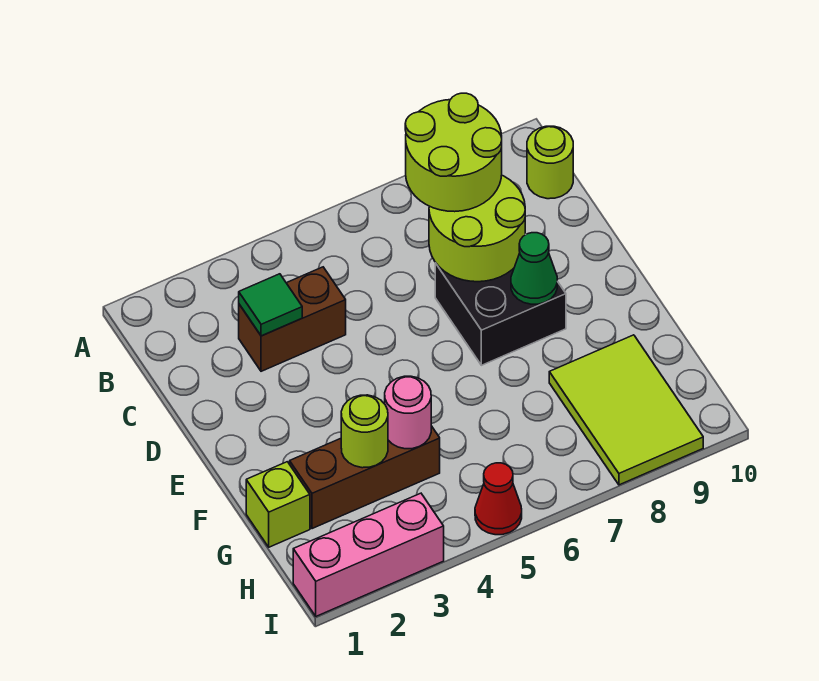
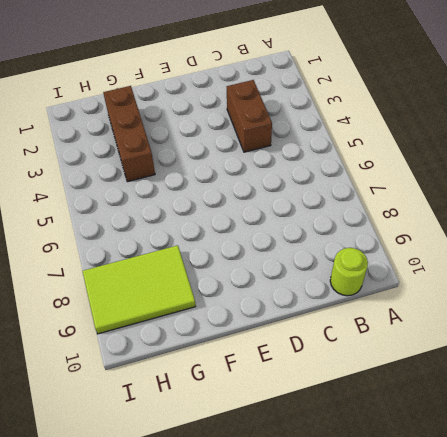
none -> black brick D7:E8 level 1
none -> lime brick G1 level 1
none -> pink brick I1:I3 level 1

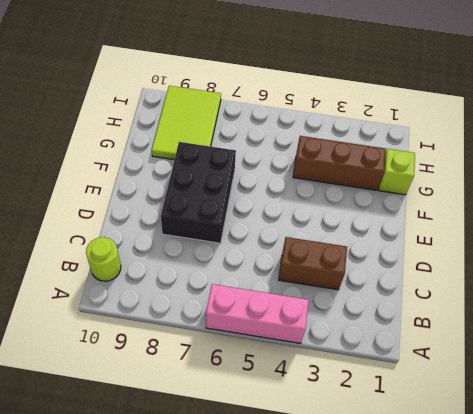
pink brick A4:A6 level 1 -> pink brick I1:I3 level 1
black brick D7:F8 level 1 -> black brick D7:E8 level 1
none -> red cone I5 level 1
none -> green tile C3 level 2
none -> lime round brick C7:D8 level 2

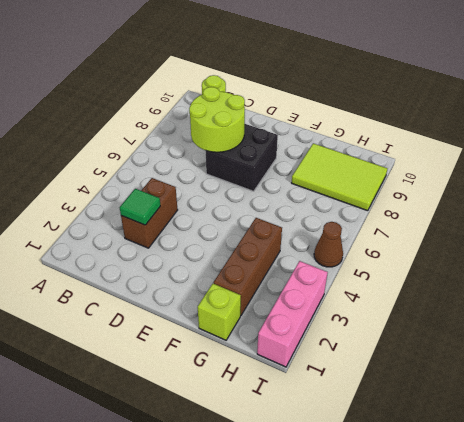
brown cone I5 level 1 -> red cone I5 level 1
none -> green cone E8 level 2
none -> lime round brick G3 level 2
none -> pink round brick G4 level 2

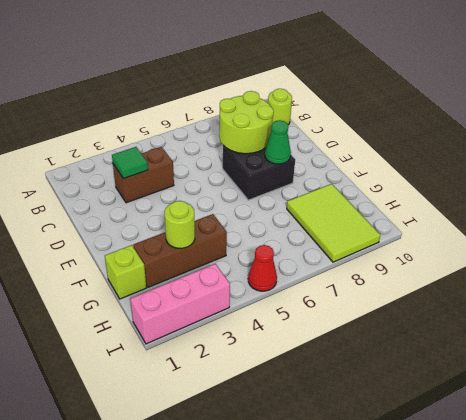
none -> pink round brick G4 level 2
none -> lime round brick B7:C8 level 3

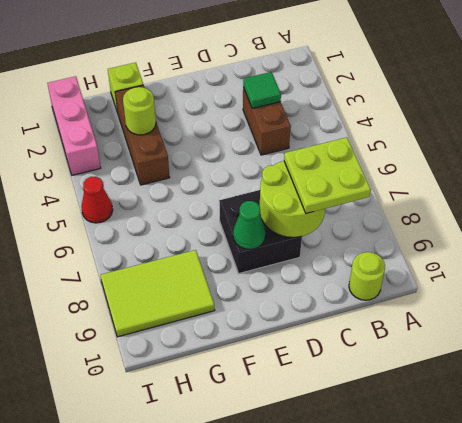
lime plate B7:C8 level 3 -> lime round brick B7:C8 level 3
none -> pink round brick G4 level 2

